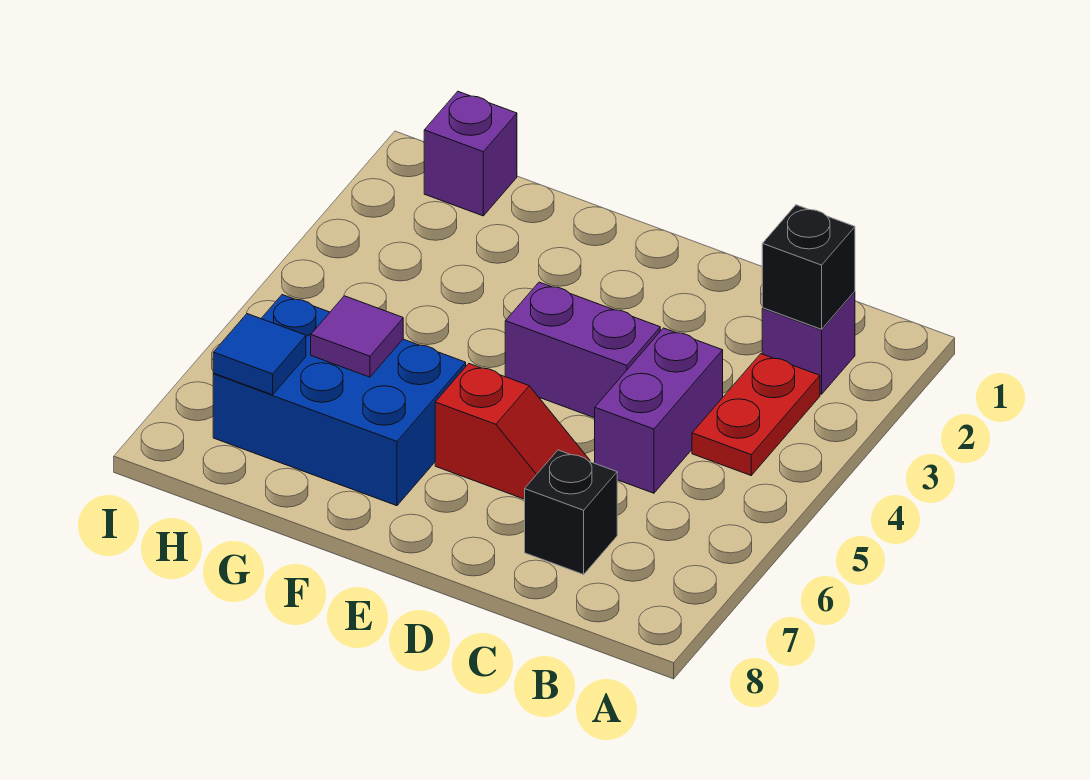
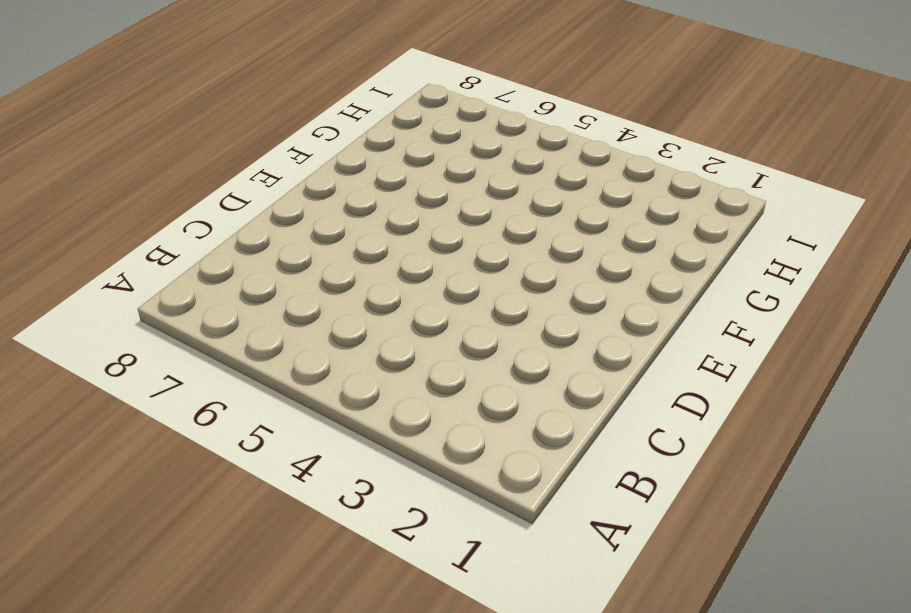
none -> purple brick B2 level 1
none -> red plate B3:B4 level 1

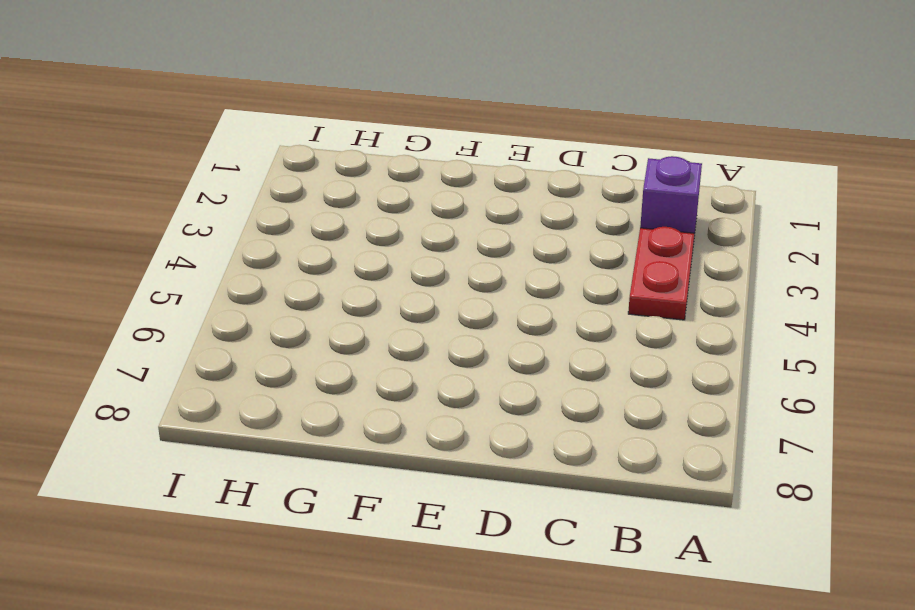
none -> purple brick C4:C5 level 1
none -> black brick C7 level 1

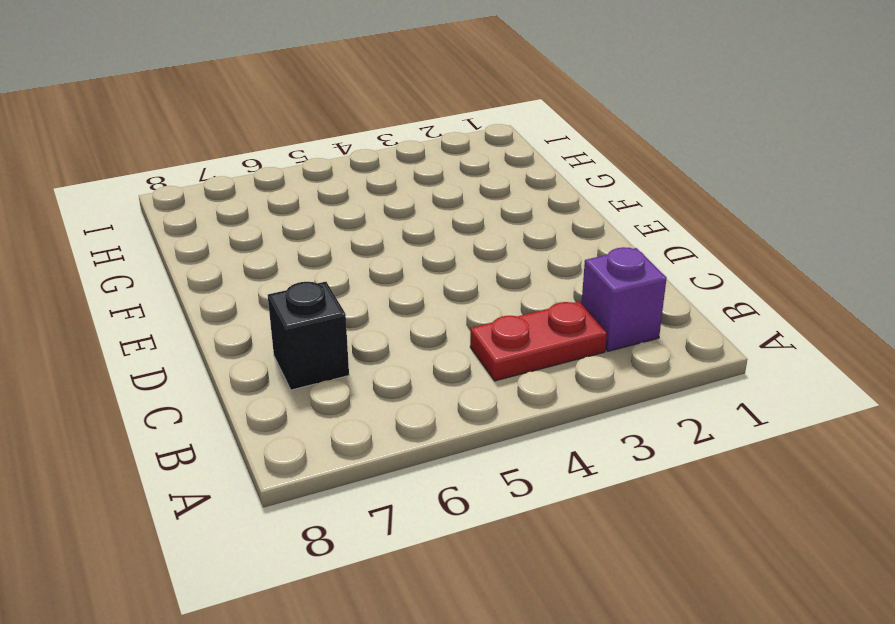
none -> purple brick C4:C5 level 1
none -> purple brick D4:E4 level 1

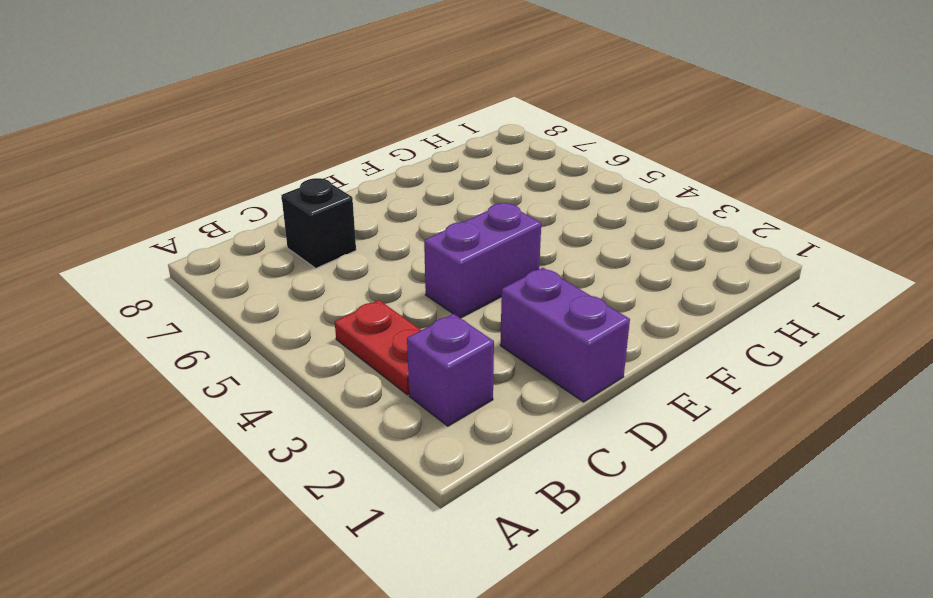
purple brick D1:D2 level 1 -> purple brick C4:C5 level 1
none -> red slope D6:E6 level 1 top E
none -> blue brick F6:H7 level 1

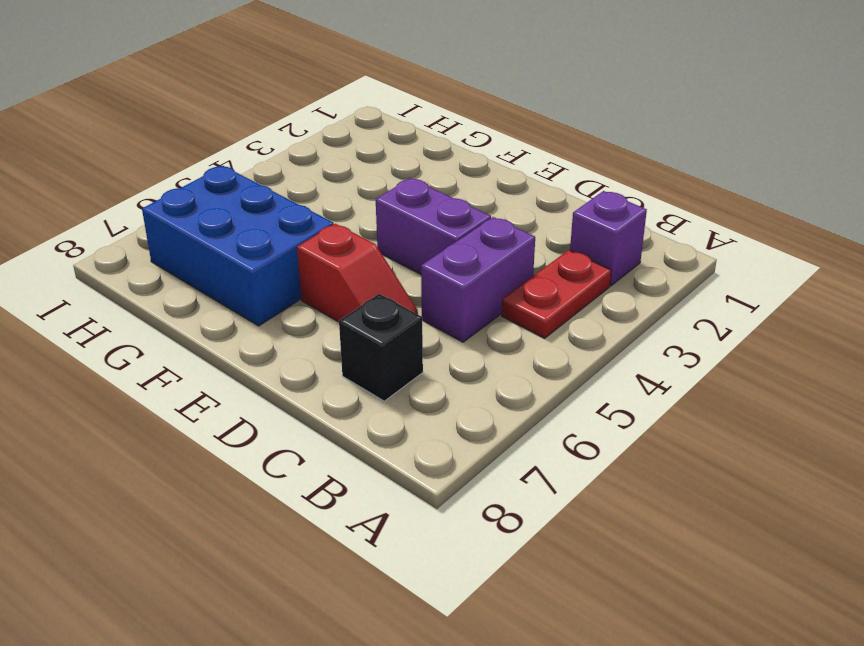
none -> purple brick H1 level 1
none -> black brick B2 level 2

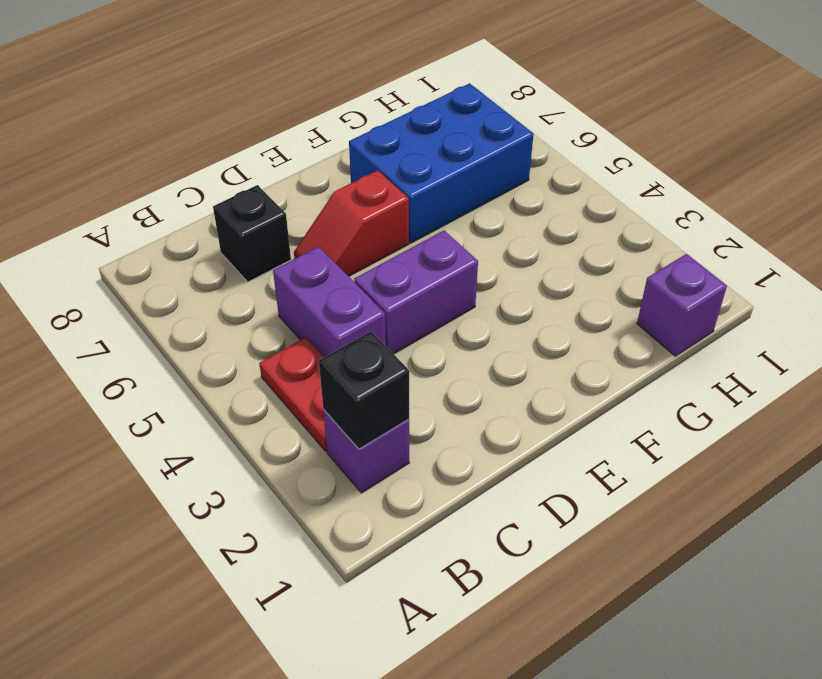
none -> purple tile G6 level 2
none -> blue tile H7 level 2

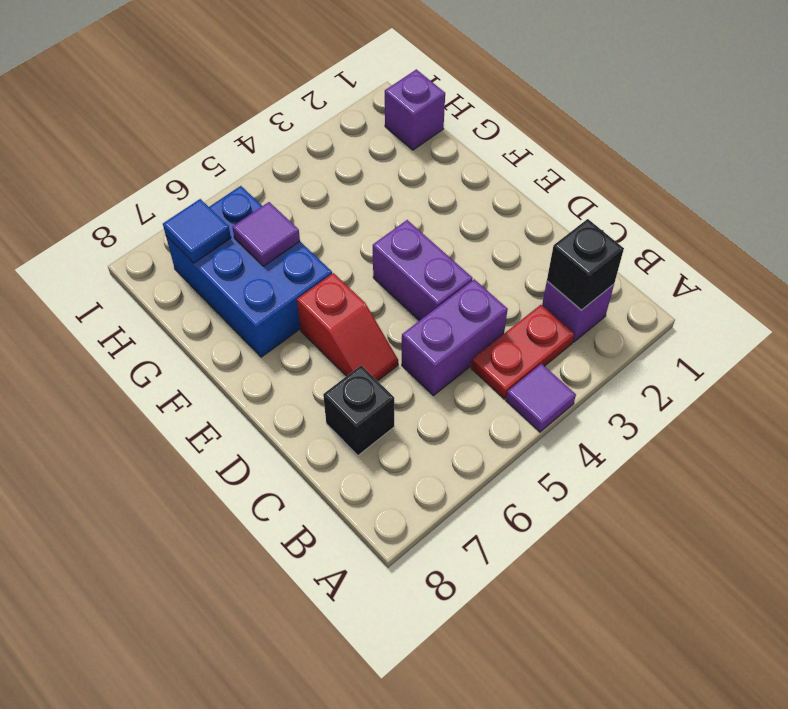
purple tile A4 level 1 -> none

